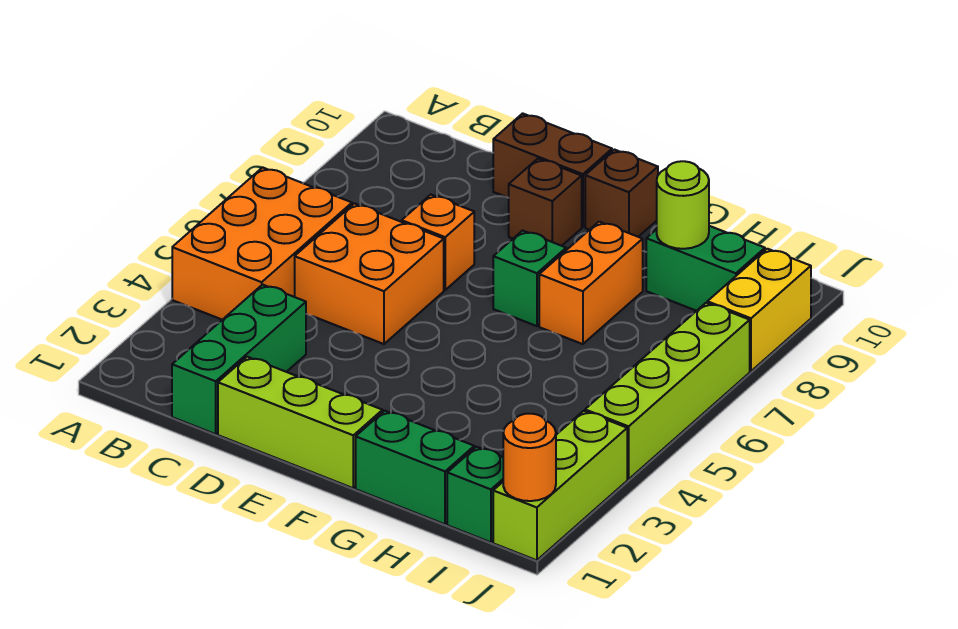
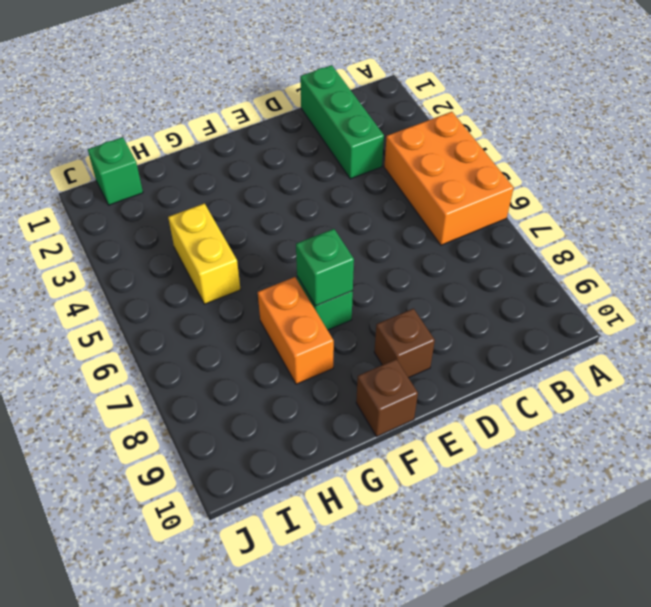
green brick F7 level 2 -> none
yellow brick H4:H5 level 1 -> yellow brick J8:J9 level 1
none -> orange brick C5:D6 level 1
none -> lime brick D1:F1 level 1
none -> orange brick D7 level 1

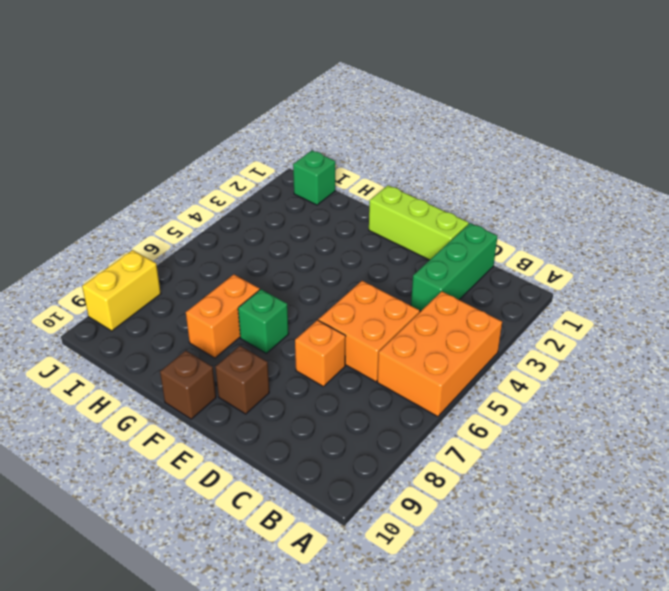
none -> brown brick D10:E10 level 1
none -> green brick G1:H1 level 1
none -> green brick H9:I9 level 1

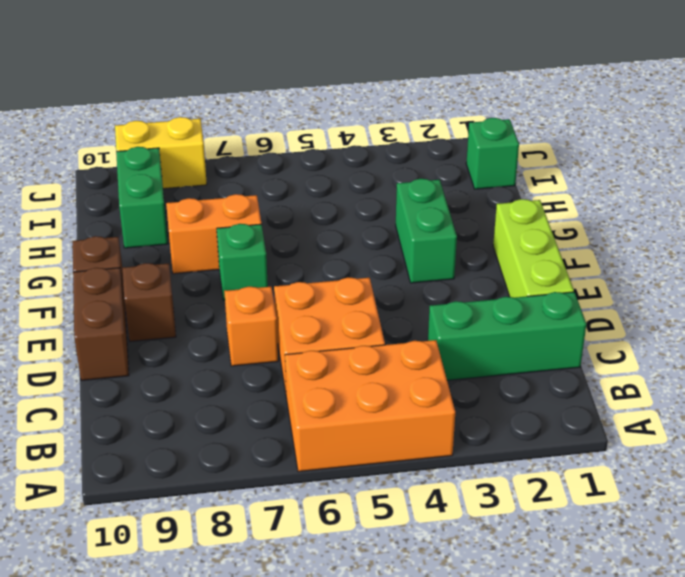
green brick F3:G3 level 1 -> green brick G1:H1 level 1
none -> lime brick J1:J3 level 1
none -> lime brick J4:J7 level 1
none -> lime round brick H9 level 2

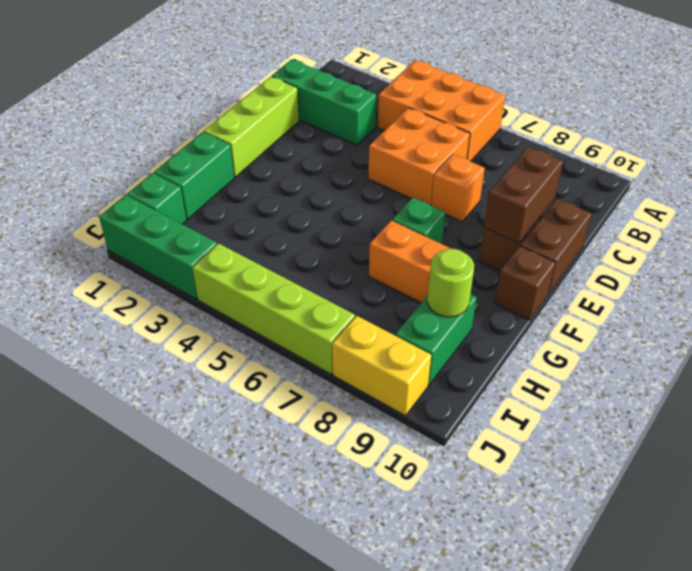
brown brick D9:E9 level 2 -> none
green brick J1:J3 level 1 -> lime brick J1:J3 level 1
none -> orange round brick J1 level 2

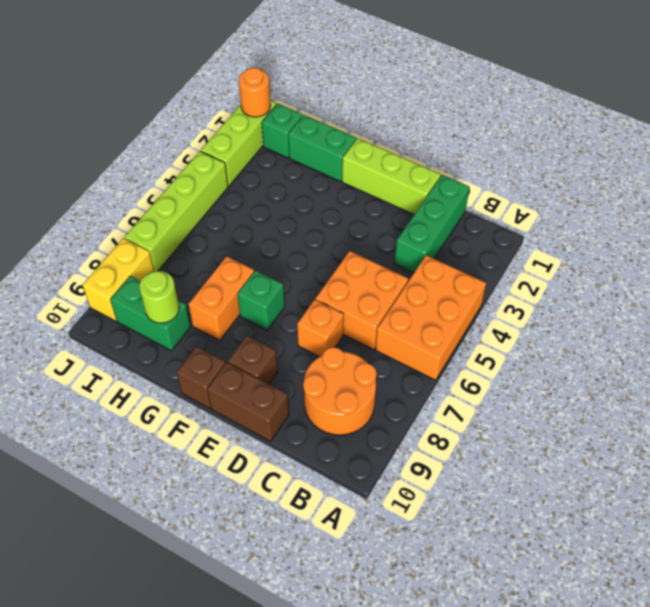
orange round brick B8:C9 level 1 -> none

